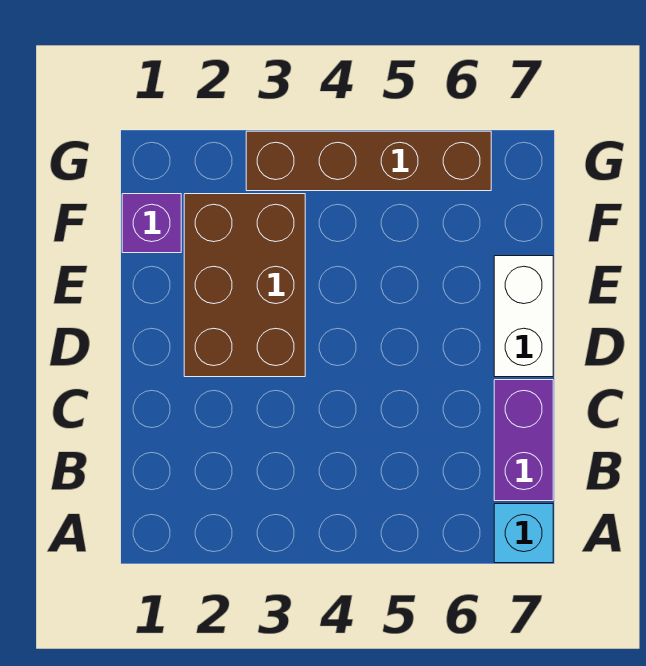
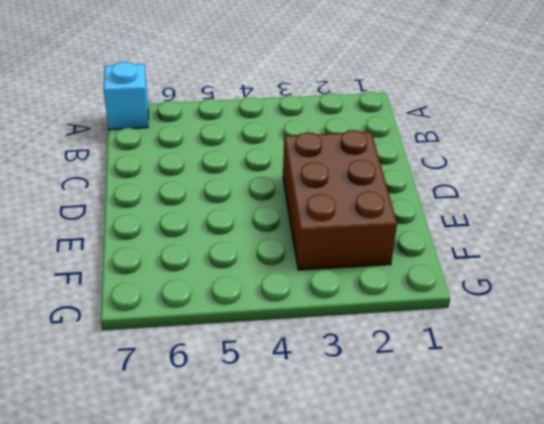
none -> purple brick B7:C7 level 1
none -> white brick D7:E7 level 1

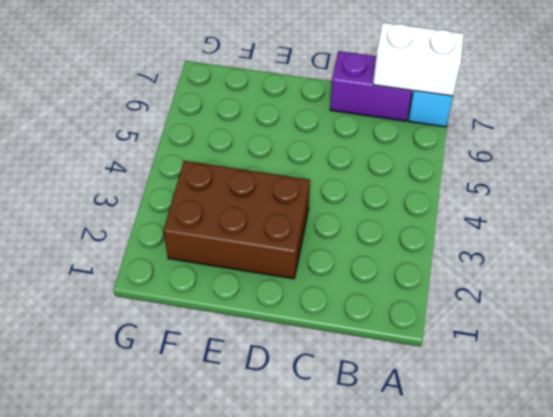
white brick A7:B7 level 2 -> white brick D7:E7 level 1
none -> purple brick F1 level 1
none -> brown brick G3:G6 level 1

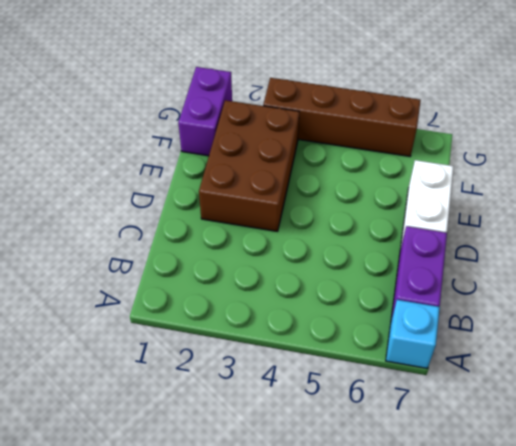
purple brick F1:G1 level 1 -> purple brick F1 level 1

